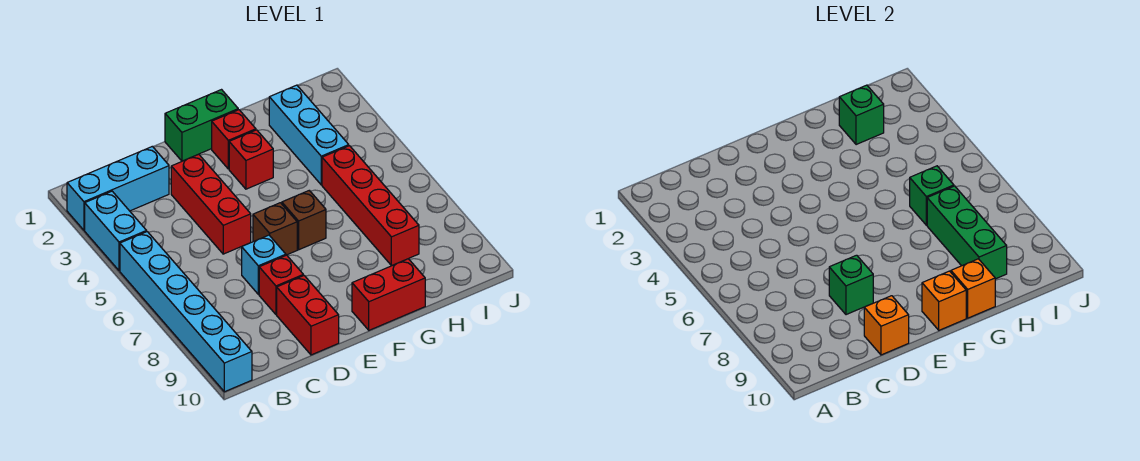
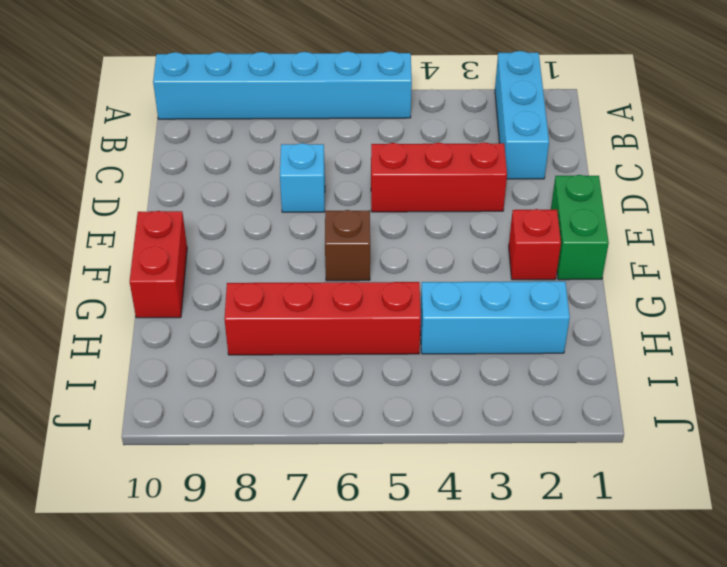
none -> cyan brick A3:A4 level 1
none -> red brick D8 level 1
none -> red brick D9:D10 level 1

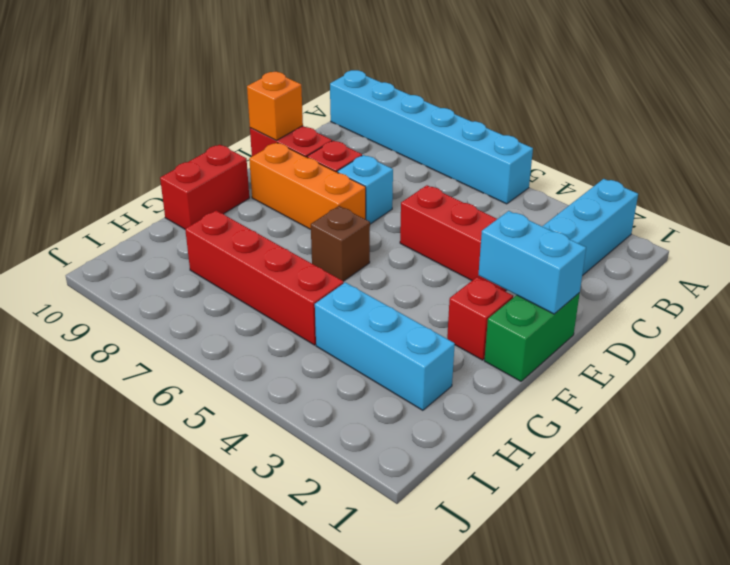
cyan brick E1:E2 level 2 -> cyan brick A3:A4 level 1
orange brick E7:E9 level 1 -> none
none -> brown brick E6 level 1
none -> red brick F3 level 1
none -> green brick D8 level 2

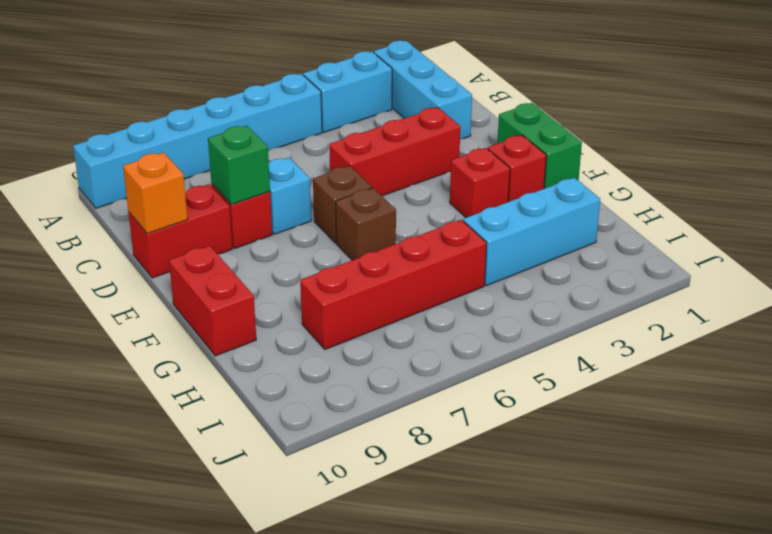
none -> orange brick F10 level 2
none -> orange brick G10 level 2
none -> green brick H2 level 2

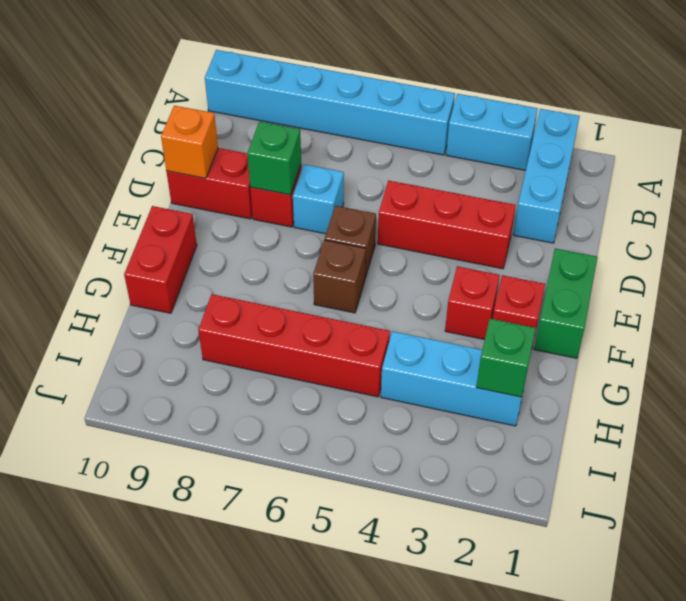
none -> orange brick F10 level 2
none -> orange brick G10 level 2
none -> green brick H6 level 2

